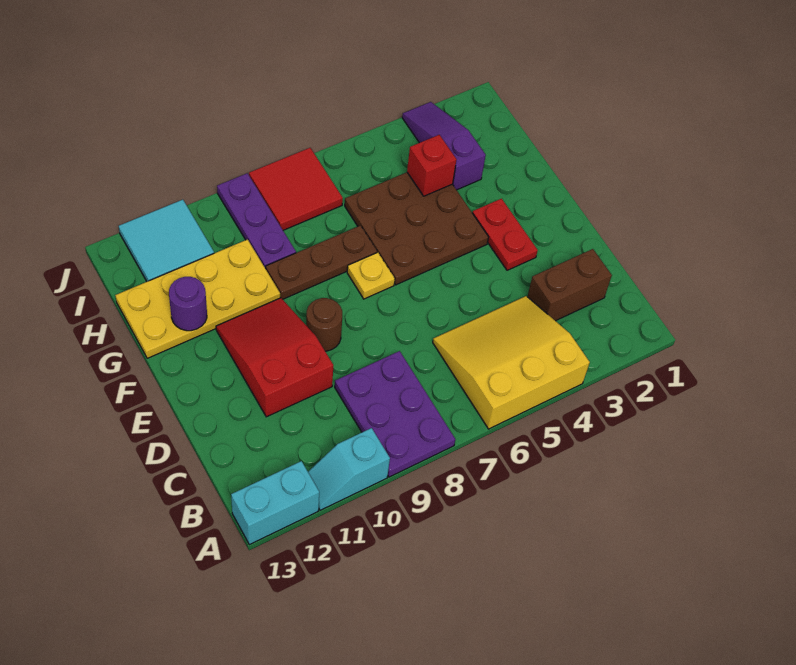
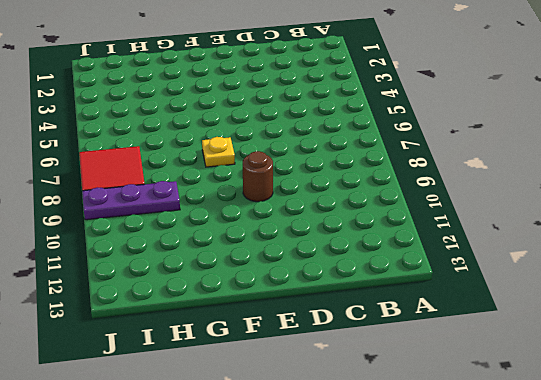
none -> yellow slope A4:C6 level 1 top A
none -> purple plate A8:C9 level 1
none -> cyan slope A10:A11 level 1 top 10

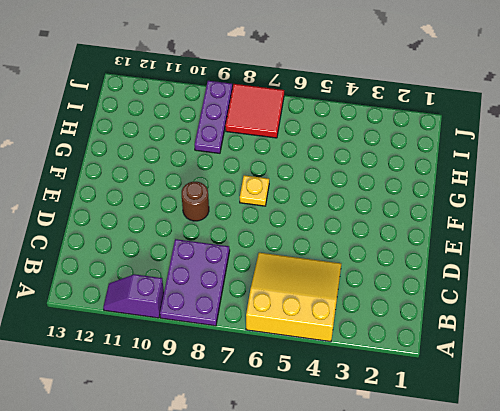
purple slope A10:A11 level 1 top 10 -> cyan slope A10:A11 level 1 top 10
none -> cyan brick A12:A13 level 1
none -> brown brick C2:C3 level 1
none -> red slope D10:F11 level 1 top D

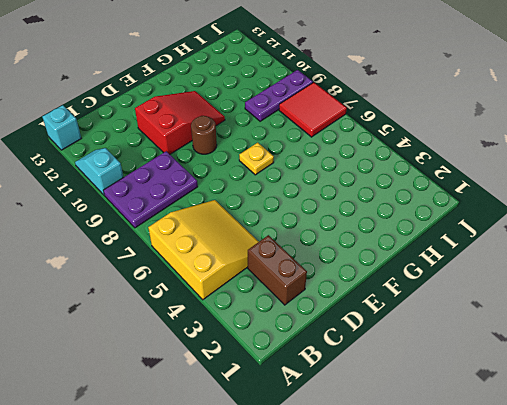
cyan brick A13 level 1 -> cyan brick A12:A13 level 1
none -> red plate E3:F3 level 1
none -> brown plate F4:H6 level 1
none -> brown plate G7:G9 level 1

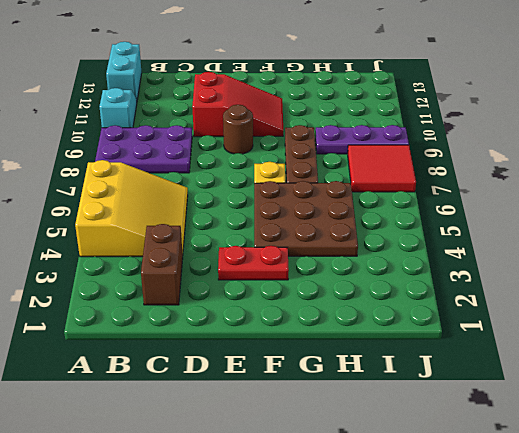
none -> yellow plate G10:H13 level 1
none -> purple slope H3:J3 level 1 top H
none -> cyan tile I11:J12 level 1

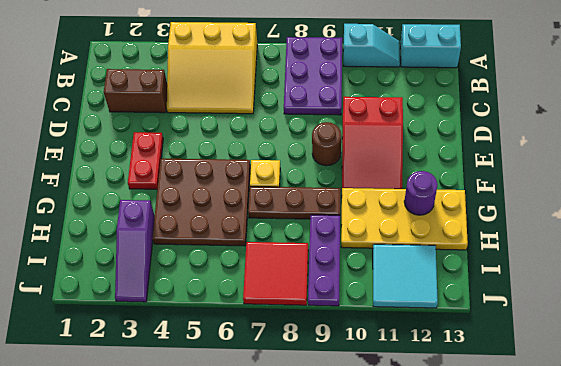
none -> red brick H4 level 2

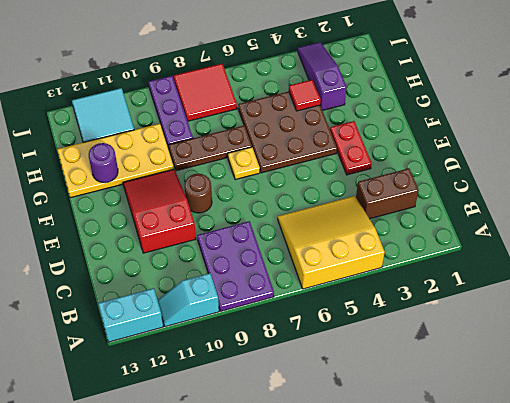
red tile H4 level 2 -> red brick H4 level 2

